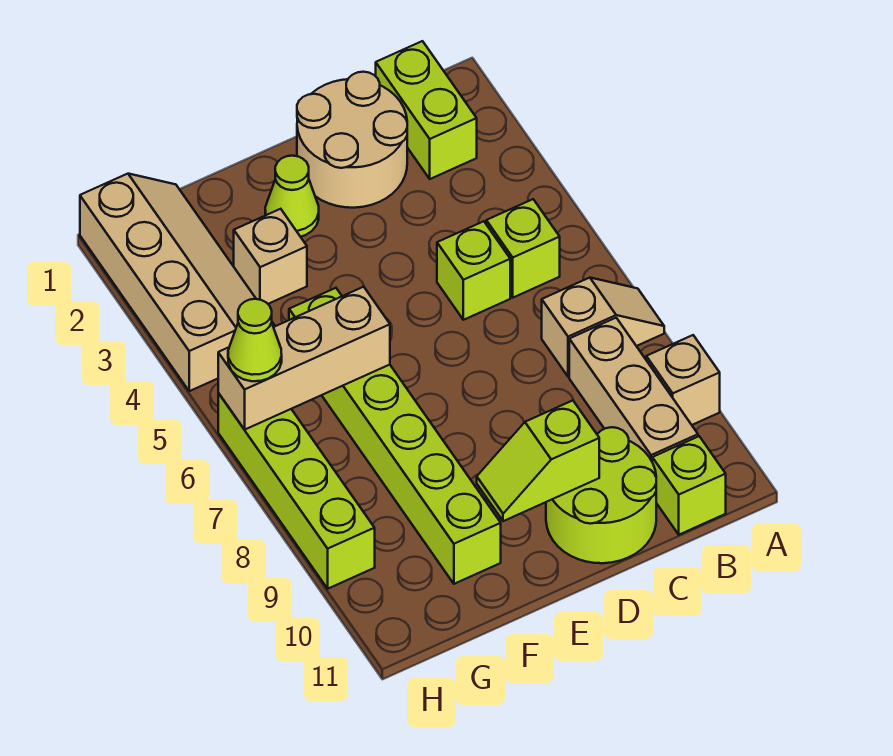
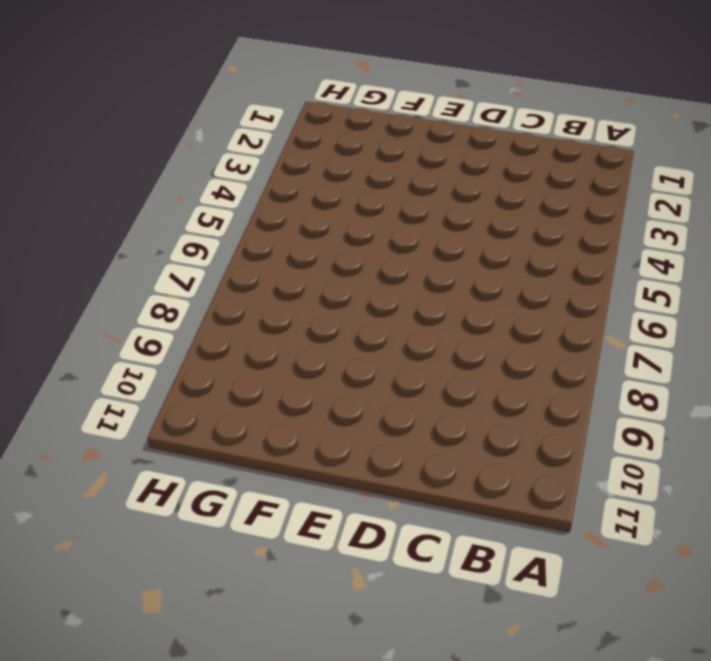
none -> tan slope A7:B7 level 1 top B
none -> tan brick A9 level 1
none -> lime brick B1:B2 level 1

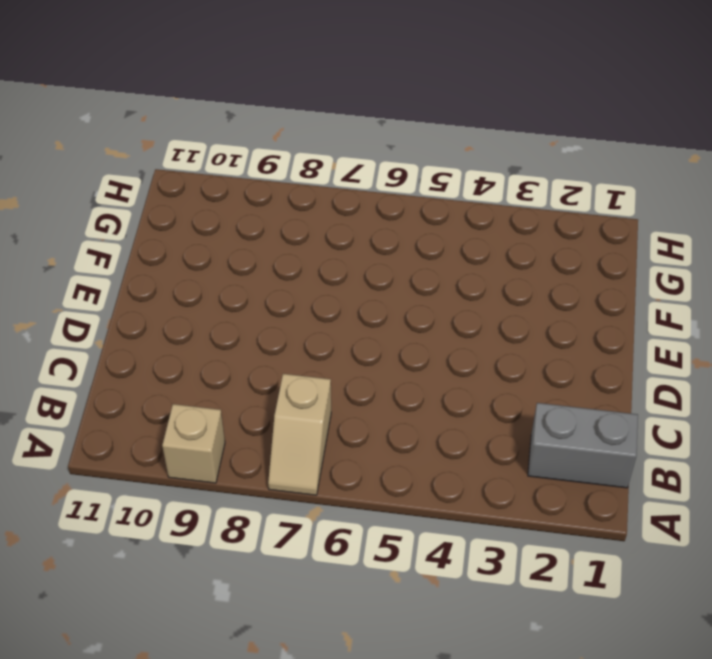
grey brick B1:B2 level 1 -> lime brick B1:B2 level 1
none -> lime brick B5 level 1
none -> tan brick B8:B10 level 1
none -> lime brick B11 level 1

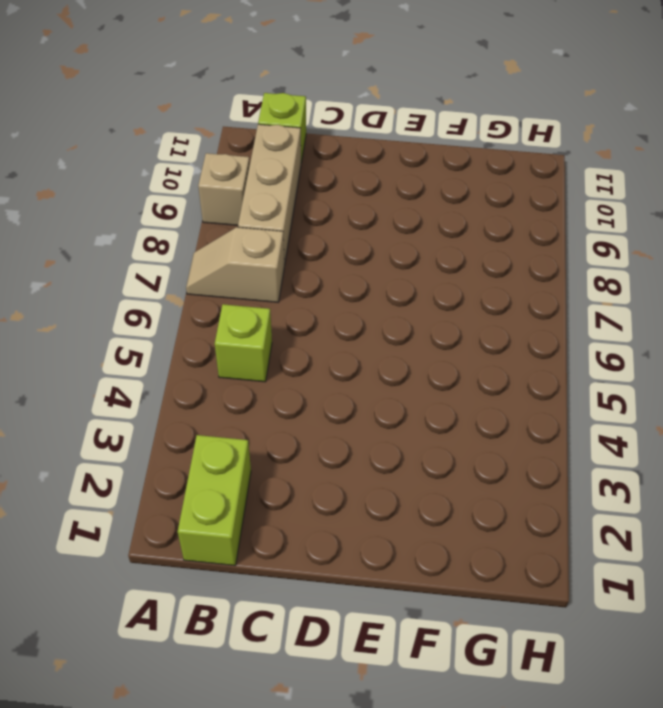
none -> tan round brick C1:D2 level 1
none -> lime brick C5 level 1
none -> lime round brick C10:D11 level 1

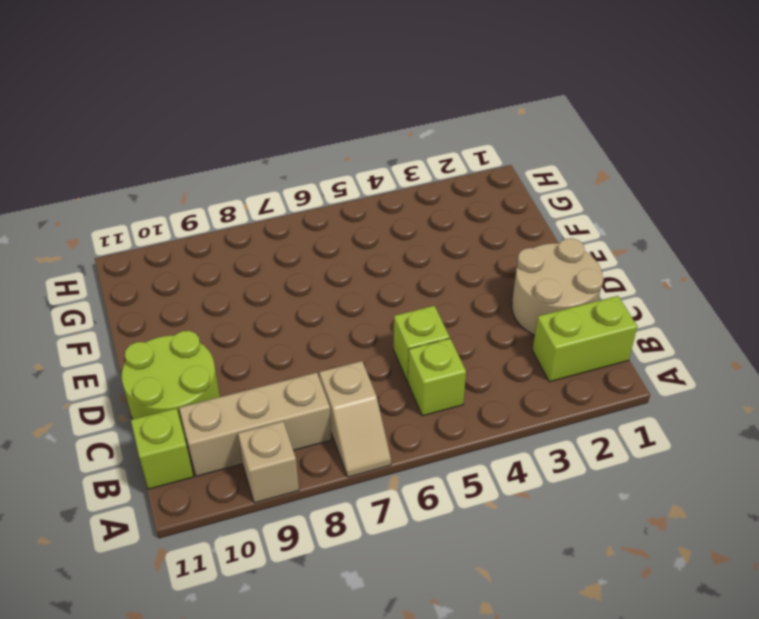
none -> lime cone E2 level 1
none -> tan brick F3 level 1
none -> lime brick F5:F10 level 1

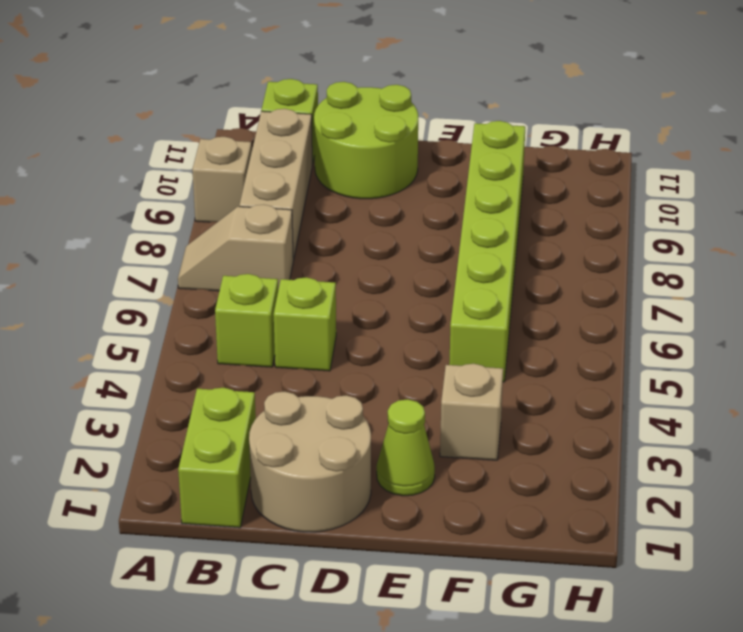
none -> tan slope G1:H4 level 1 top H
none -> lime brick H6:H9 level 1
none -> lime slope D10:E10 level 2 top D

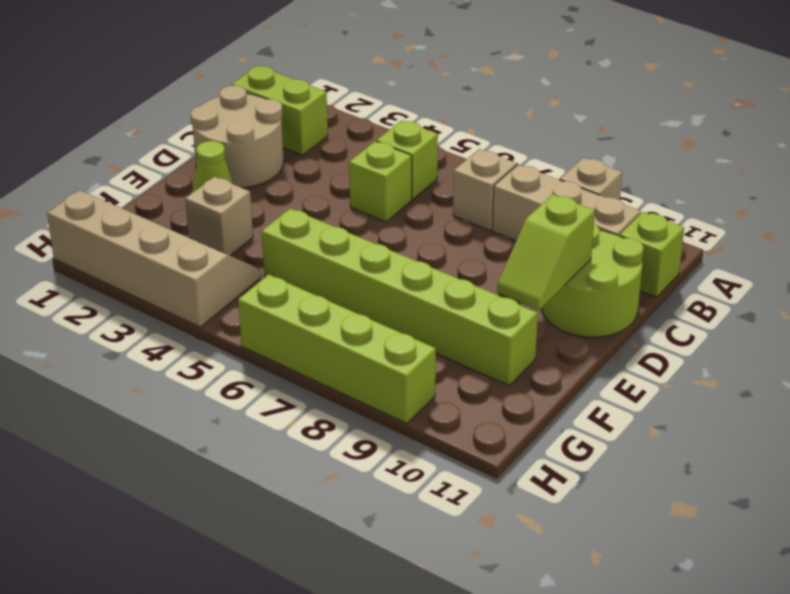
none -> tan brick F6:H6 level 2
none -> lime cone H6 level 3

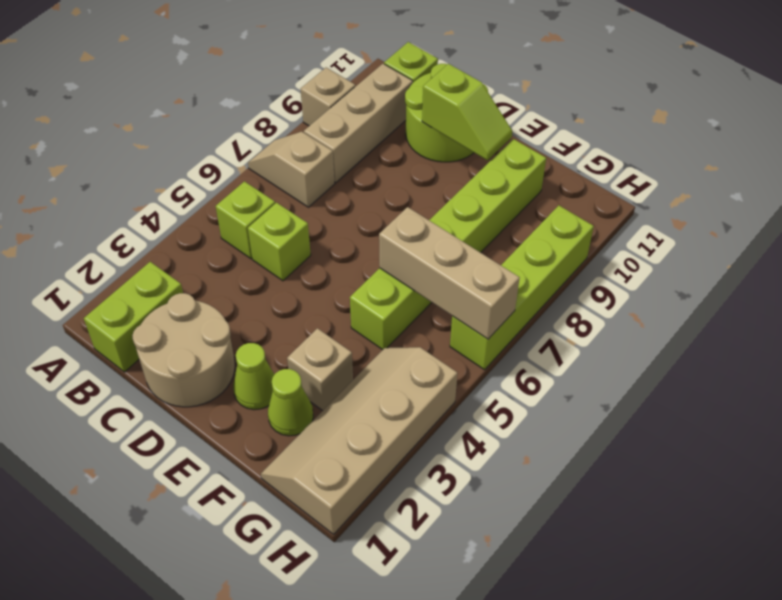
lime cone F2 level 1 -> lime cone H6 level 3

